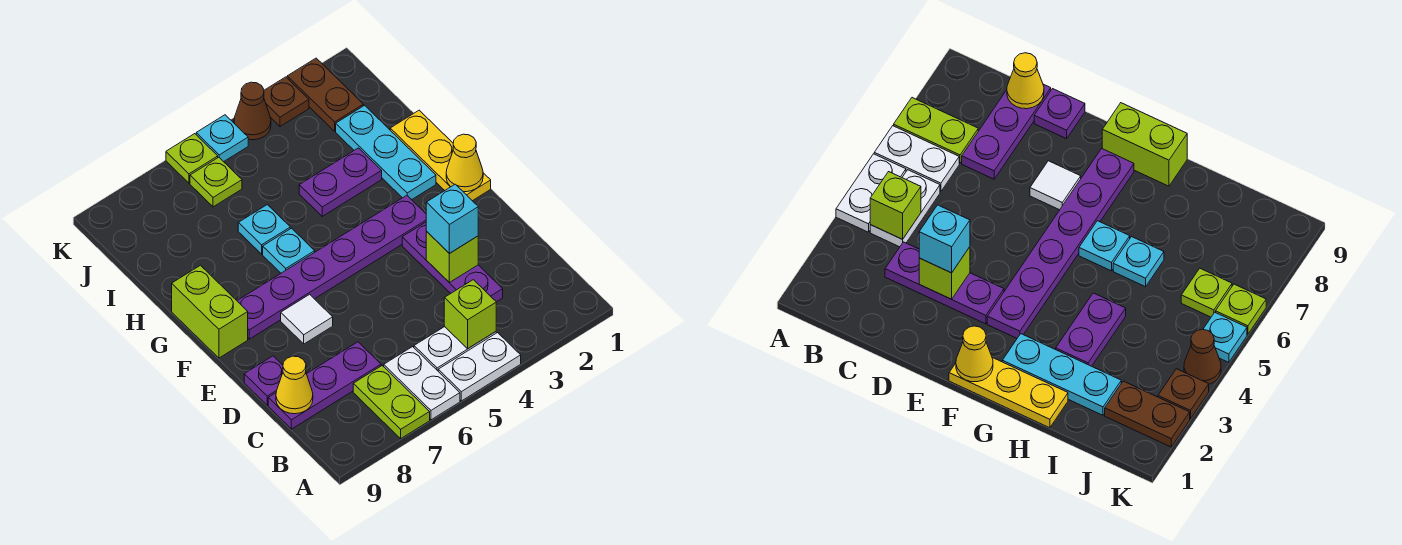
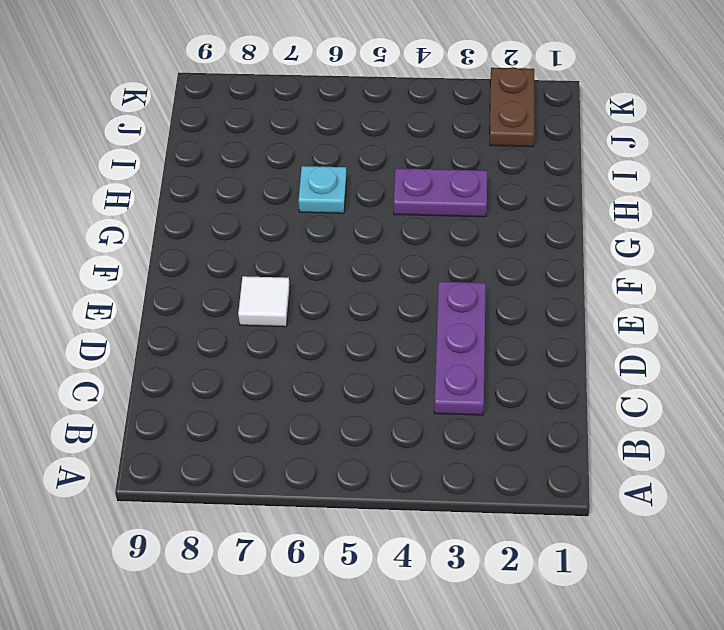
none -> white plate A4:A5 level 1
none -> white plate A6:B6 level 1
none -> lime plate A7:B7 level 1

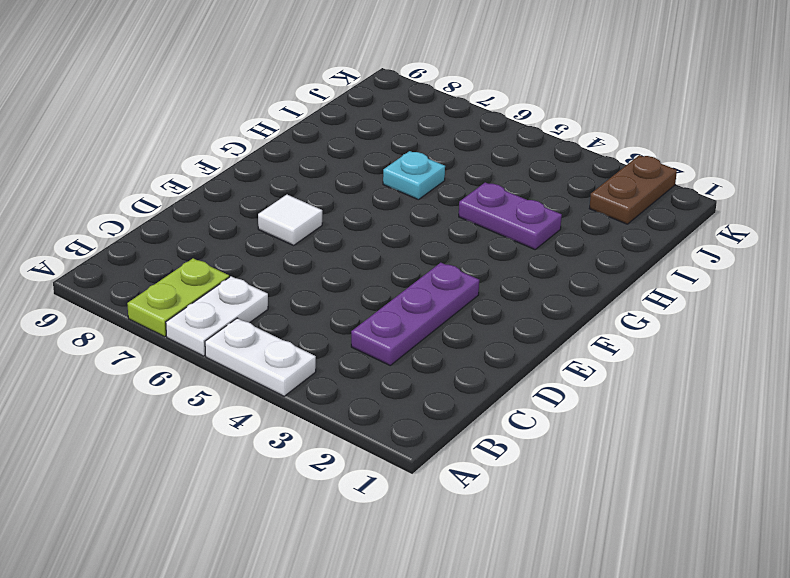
none -> white plate B4:B5 level 1
none -> purple plate C7:C9 level 1
none -> purple plate D9 level 1

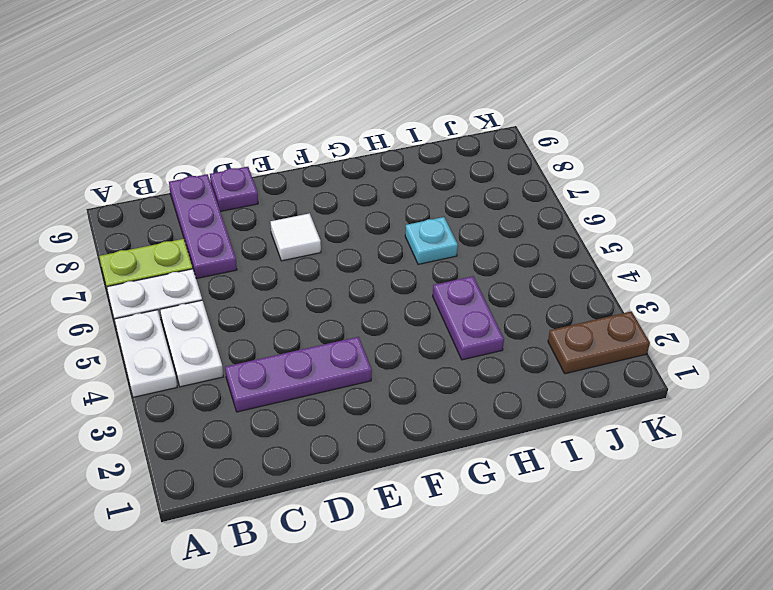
none -> yellow plate F1:H1 level 1
none -> purple plate F3:F8 level 1
none -> lime brick F9:G9 level 1

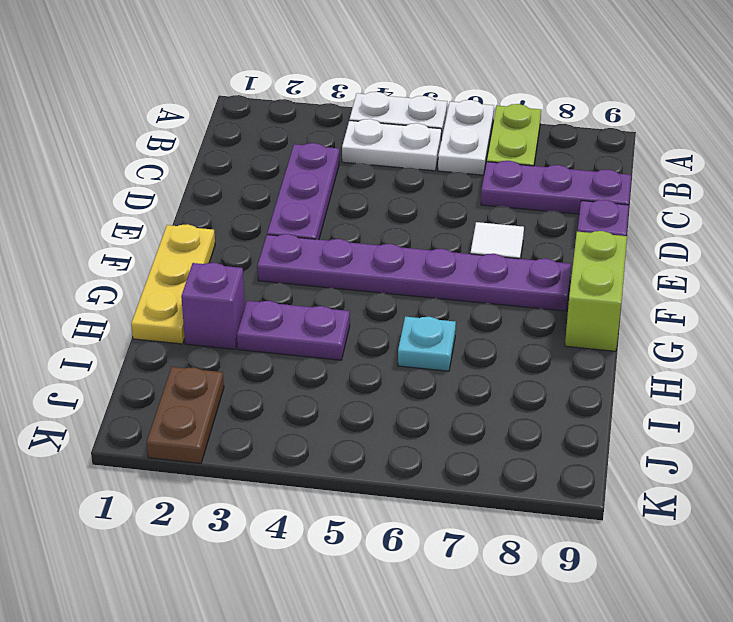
purple brick H2 level 1 -> cyan plate G2:I2 level 1
none -> cyan plate G6 level 1
none -> lime plate J6 level 1
none -> brown plate K3 level 1

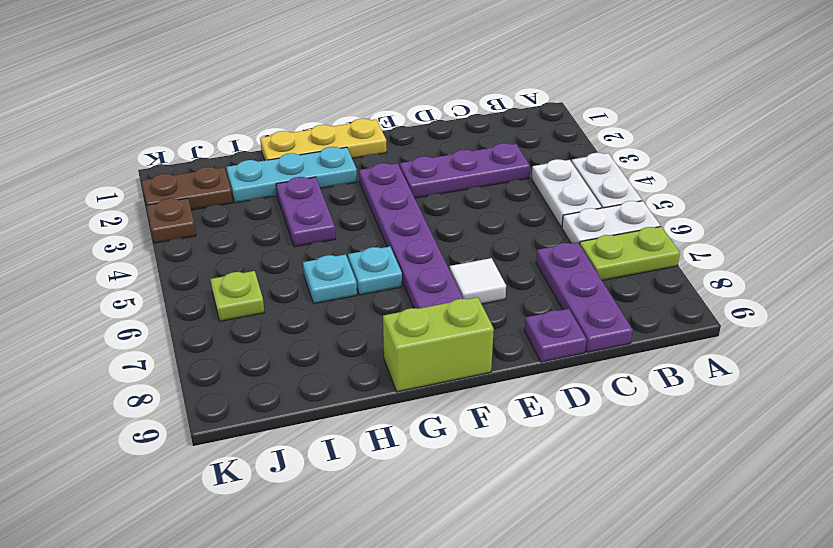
none -> brown cone K4 level 1
none -> cyan plate K5 level 1
none -> lime plate K6 level 1

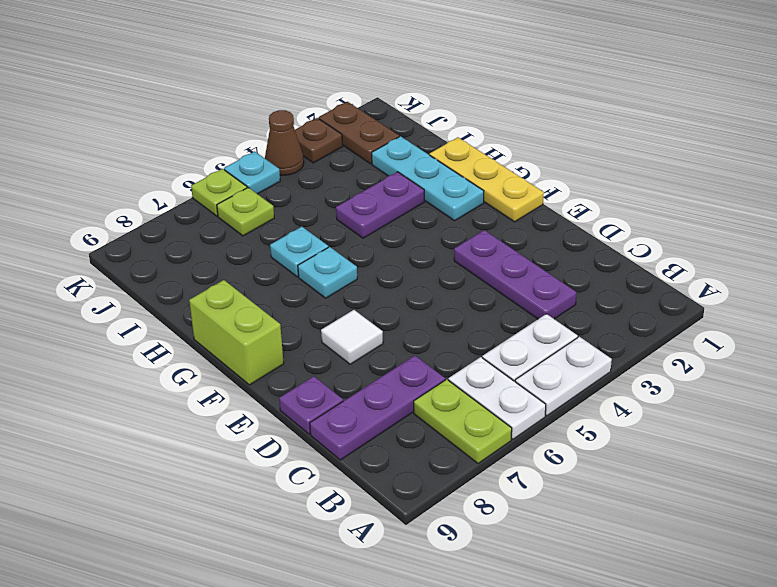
none -> purple plate F3:F8 level 1
none -> lime brick B4 level 2
none -> yellow cone C9 level 2

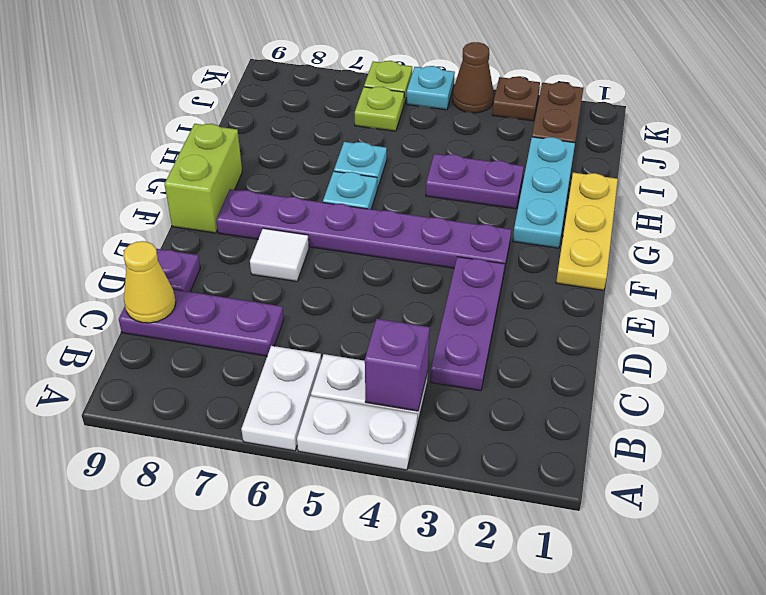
purple brick B4 level 2 -> lime brick B4 level 2
none -> lime plate A7:B7 level 1
none -> lime brick D3 level 2
none -> yellow cone F1 level 2

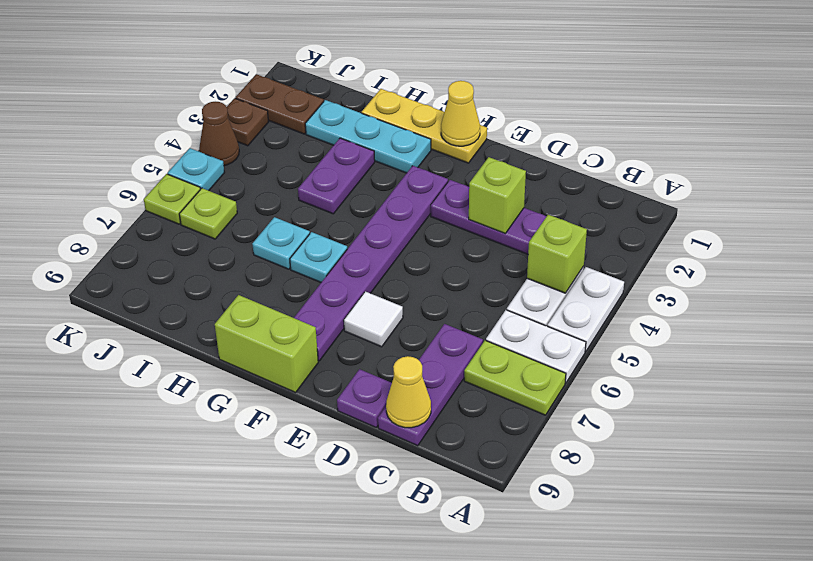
none -> cyan brick D3 level 3

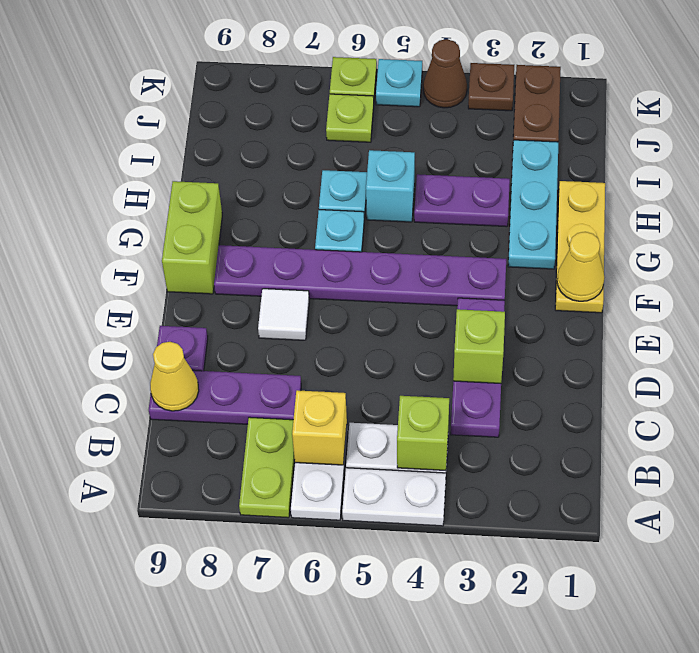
yellow brick B6 level 2 -> none
cyan brick H5 level 1 -> cyan brick D3 level 3

